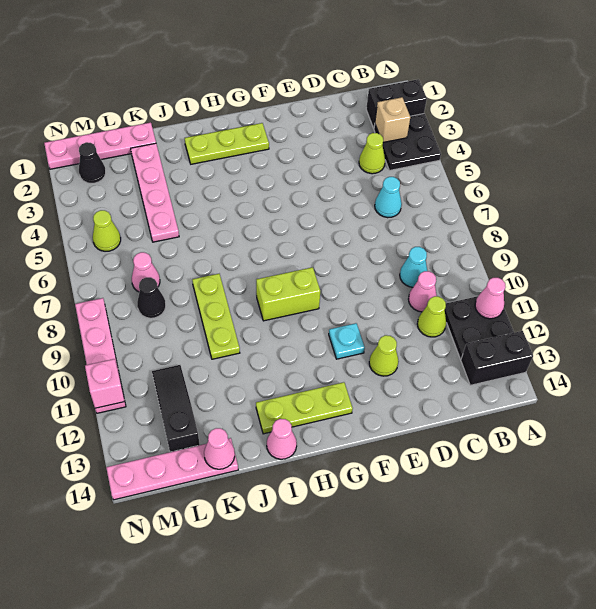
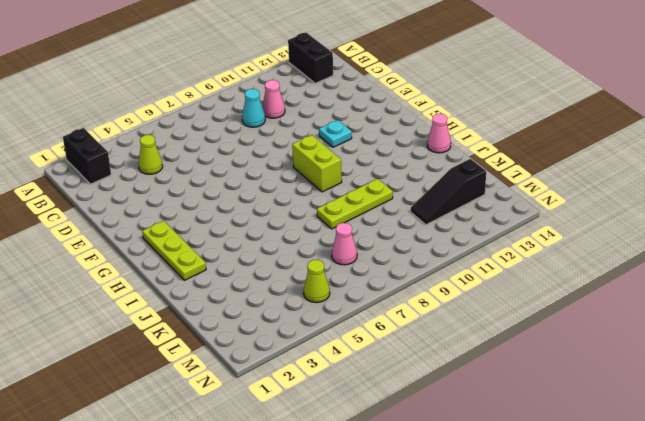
none -> black plate A3:B4 level 1
none -> black plate A11:B12 level 1
none -> cyan cone C6 level 1

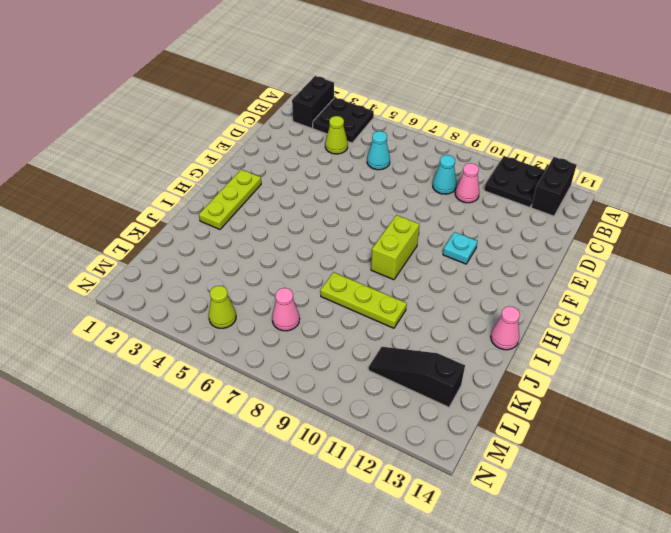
none -> lime cone C11 level 1
none -> lime cone E12 level 1
none -> lime plate G13:I13 level 1

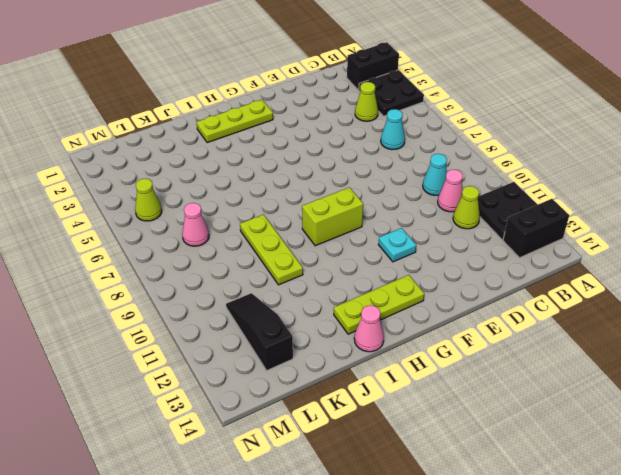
none -> lime cone E12 level 1
none -> pink plate K1:N1 level 1
none -> pink plate K2:K5 level 1

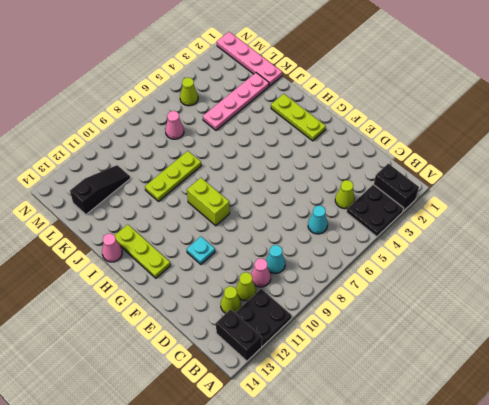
lime cone C12 level 1 -> lime cone E12 level 1
none -> pink plate K14:N14 level 1
none -> black cone L8 level 1
none -> black cone M2 level 1

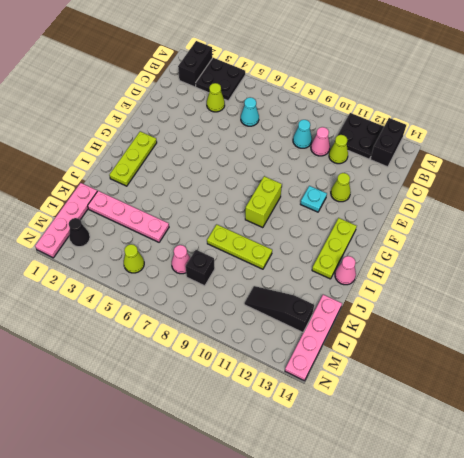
black brick L8 level 1 -> black cone L8 level 1
none -> pink plate N8:N11 level 1
none -> pink cone A11 level 2
none -> tan brick B3 level 2

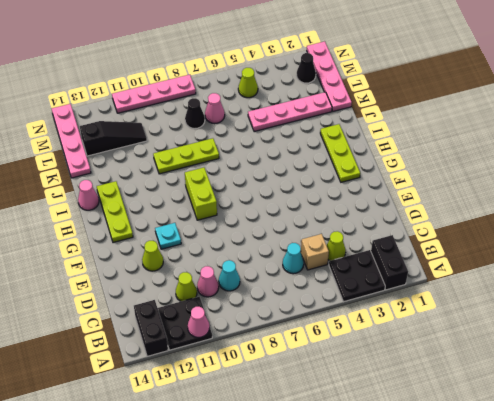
tan brick C5 level 1 -> tan brick B3 level 2
none -> pink cone K14 level 2
none -> pink brick N11 level 2

